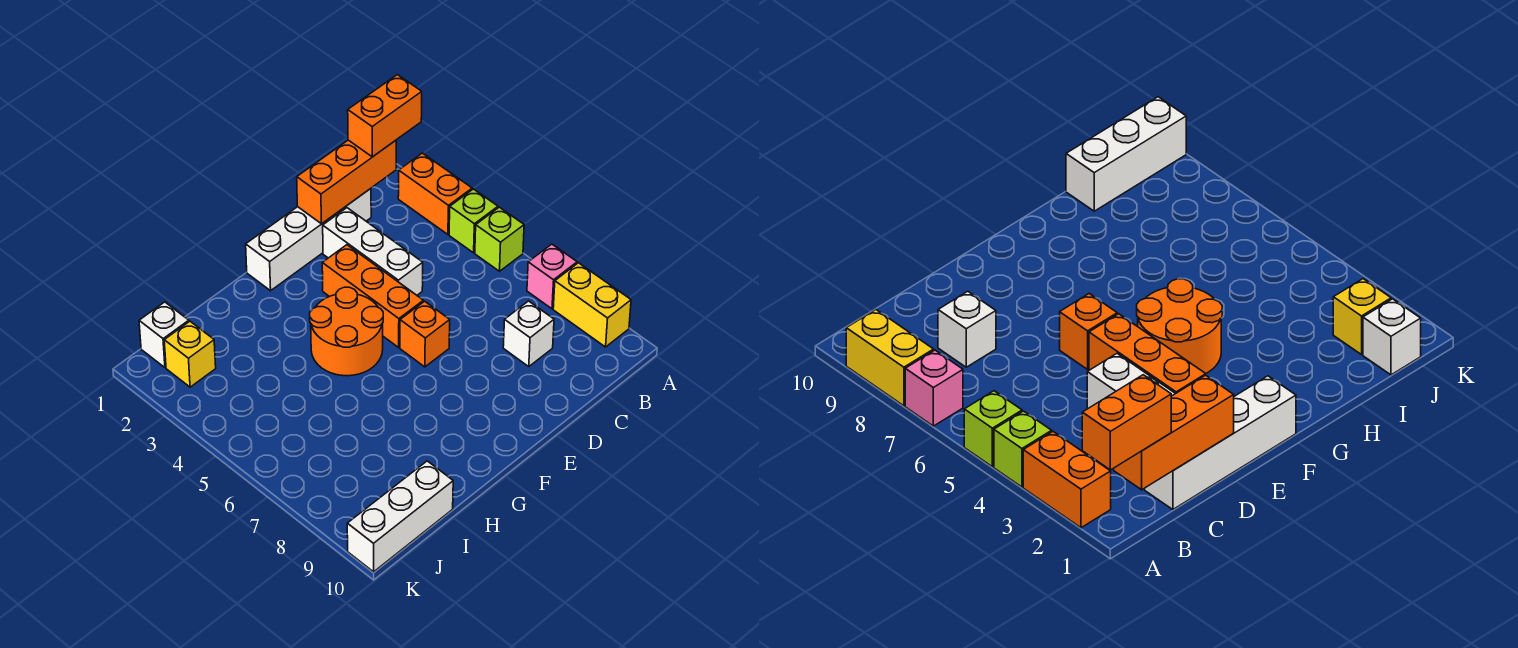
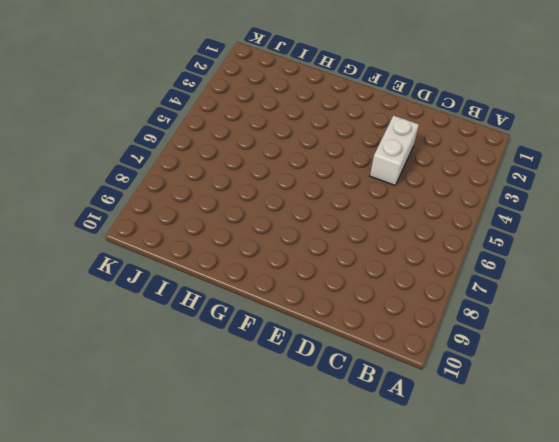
white brick D3:D4 level 1 -> white brick D2:D4 level 1
none -> orange brick A2:A3 level 1
none -> lime brick A4 level 1
none -> lime brick A5 level 1

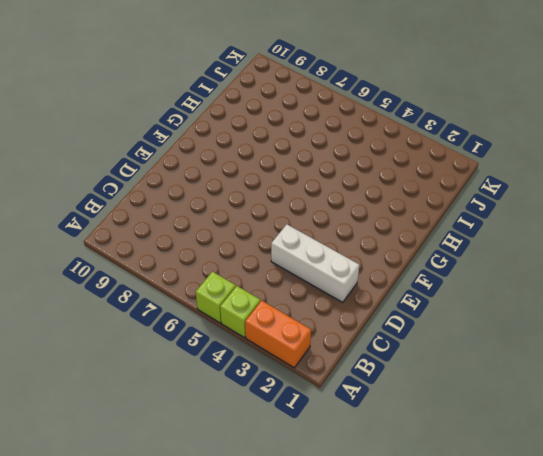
none -> pink brick A7 level 1
none -> yellow brick A8:A9 level 1
none -> white brick C1:F1 level 1

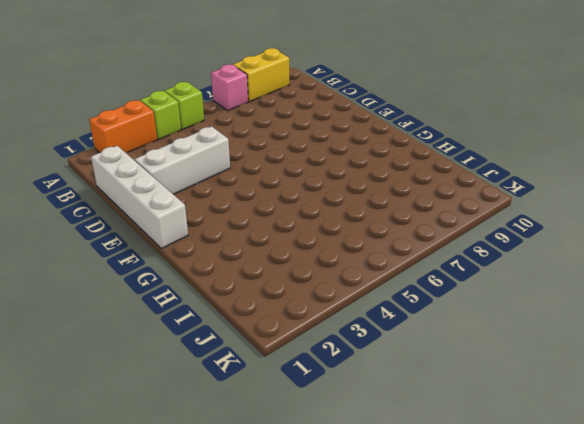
none -> white brick C8 level 1
none -> orange brick E3:E5 level 1
none -> orange brick E6 level 1

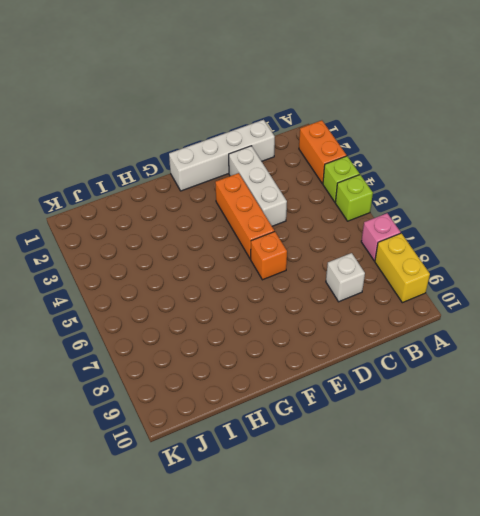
none -> orange round brick F4:G5 level 1
none -> white brick I10:K10 level 1
none -> white brick J1 level 1

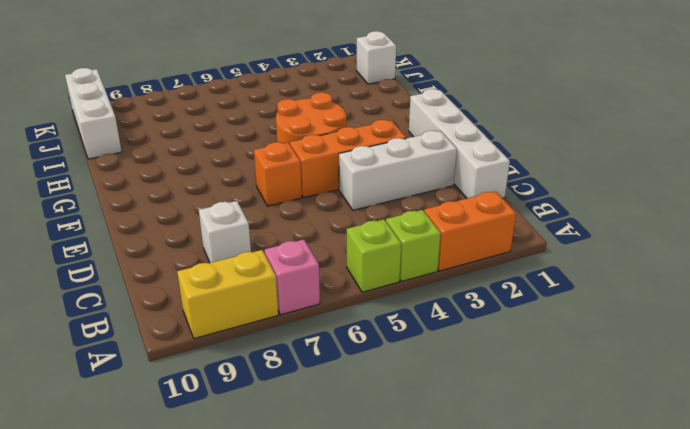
none -> yellow brick J2 level 1
none -> orange brick B1:D1 level 2
none -> orange brick A1:B1 level 3

